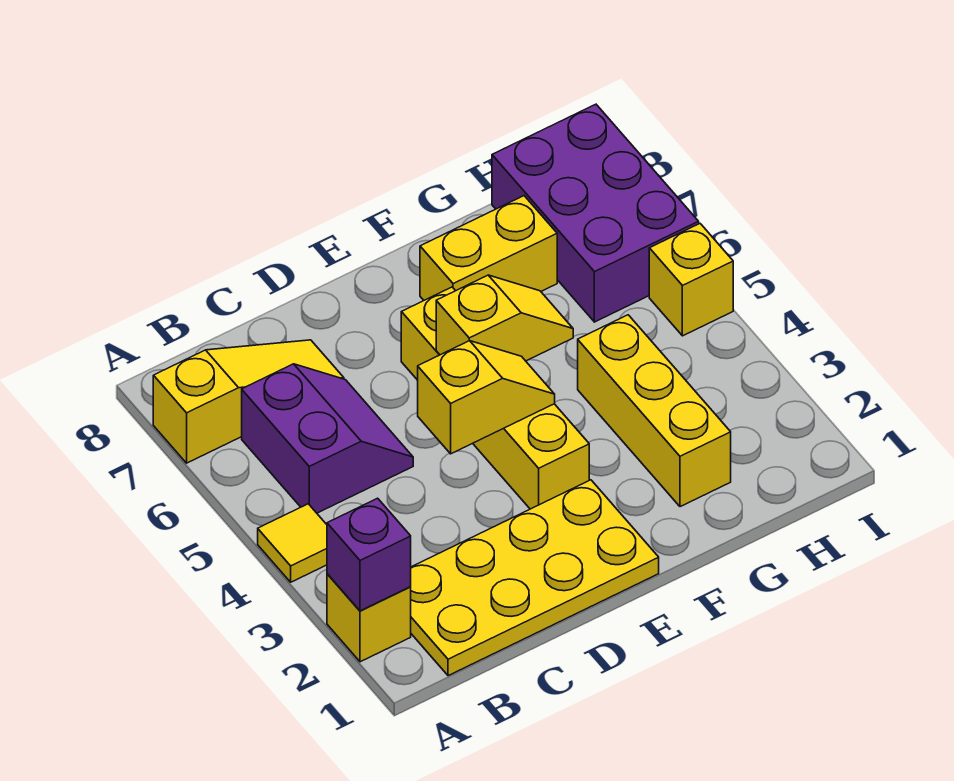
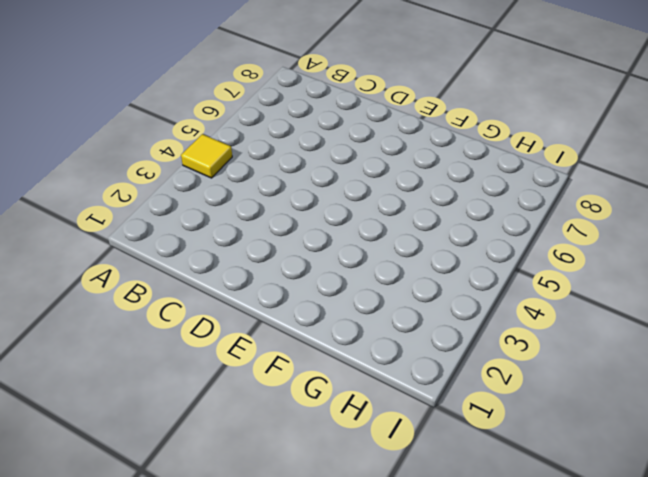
none -> yellow brick A2 level 1
none -> yellow slope A7:C7 level 1 top A
none -> yellow plate B1:E2 level 1

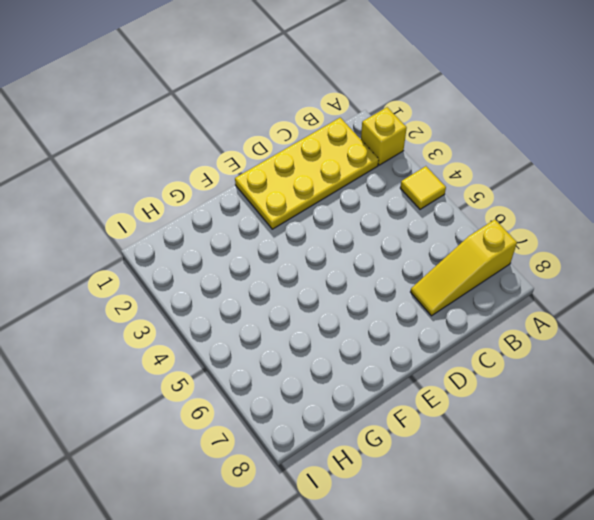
none -> purple slope B5:C6 level 1 top B
none -> yellow brick E3:E6 level 1
none -> yellow brick F7:G7 level 1

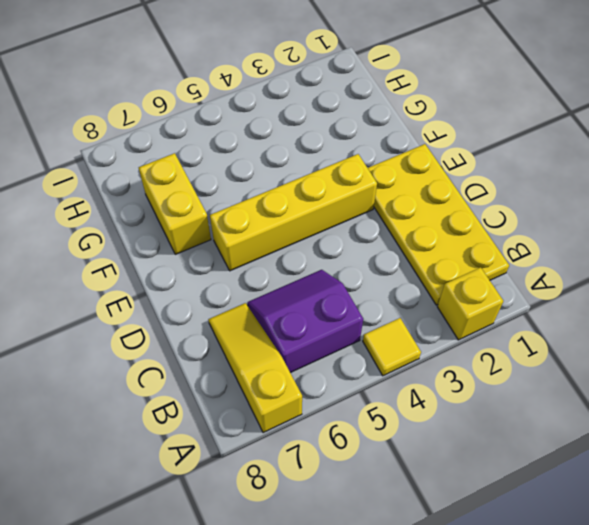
none -> yellow brick G2:G4 level 1
none -> purple brick H6:I8 level 1
none -> yellow brick I5 level 1

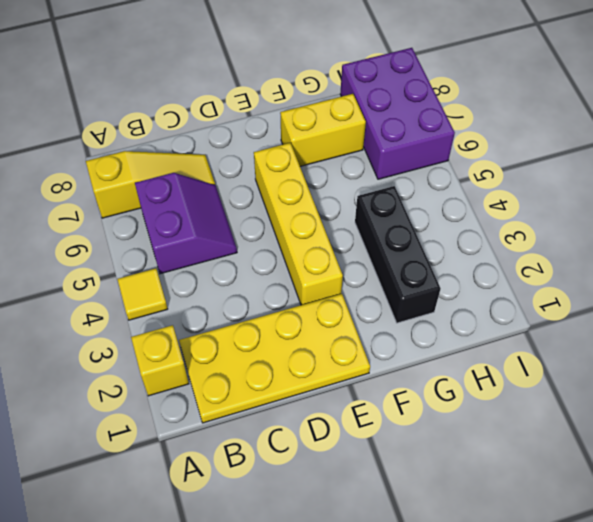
black brick G2:G4 level 1 -> yellow brick G2:G4 level 1
none -> yellow brick I5 level 1
none -> purple brick A2 level 2
none -> yellow slope D4:E4 level 2 top D

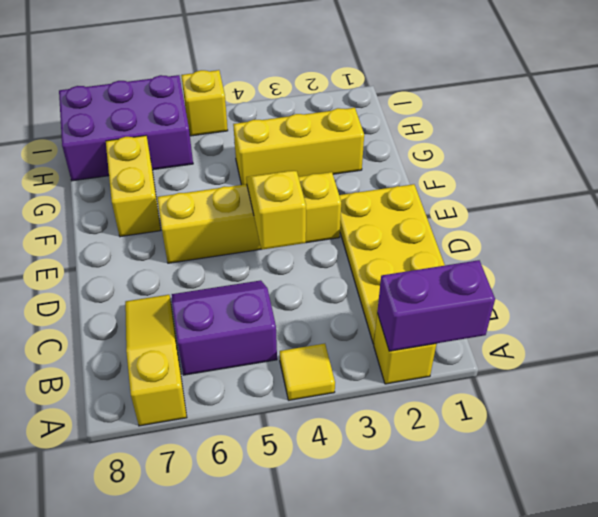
purple brick A1:A2 level 2 -> purple brick A2 level 2
none -> yellow slope E5:F5 level 2 top E

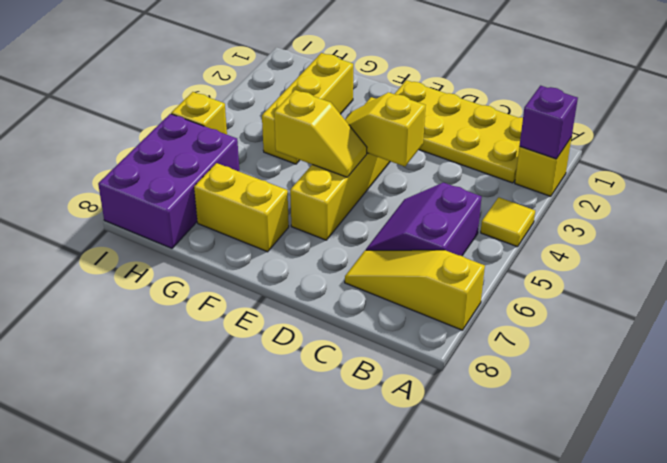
yellow slope E5:F5 level 2 top F -> yellow slope E5:F5 level 2 top E

